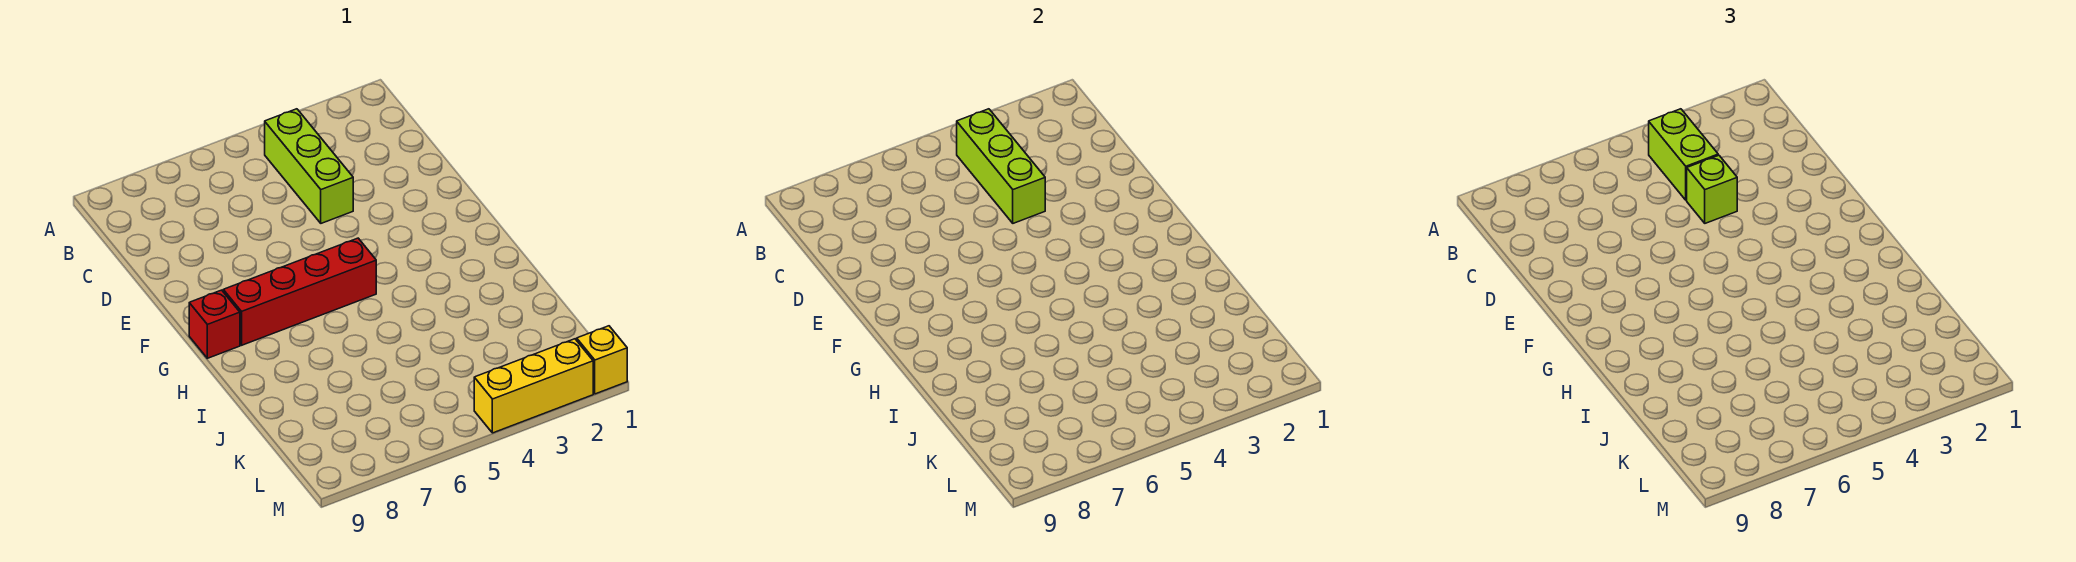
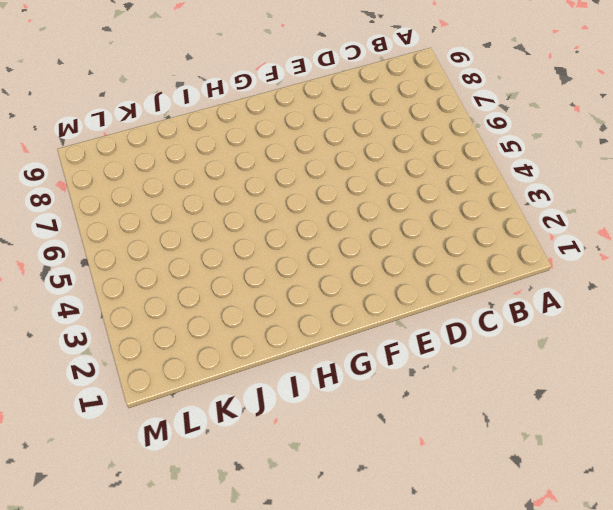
none -> lime brick B4:D4 level 1
none -> red brick G5:G8 level 1

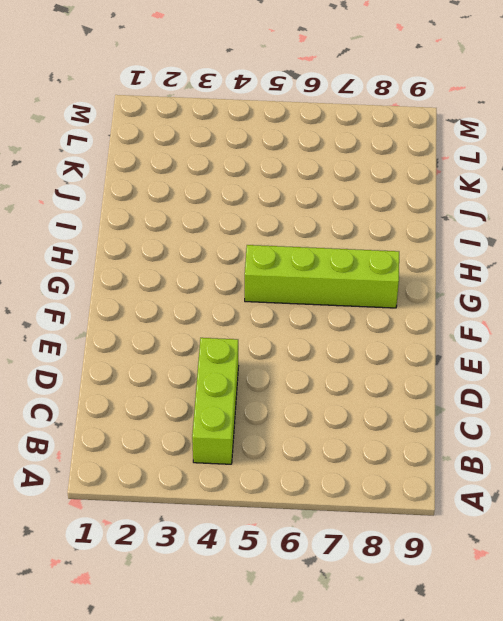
lime brick G5:G8 level 1 -> red brick G5:G8 level 1
none -> red brick G9 level 1
none -> yellow brick M1 level 1

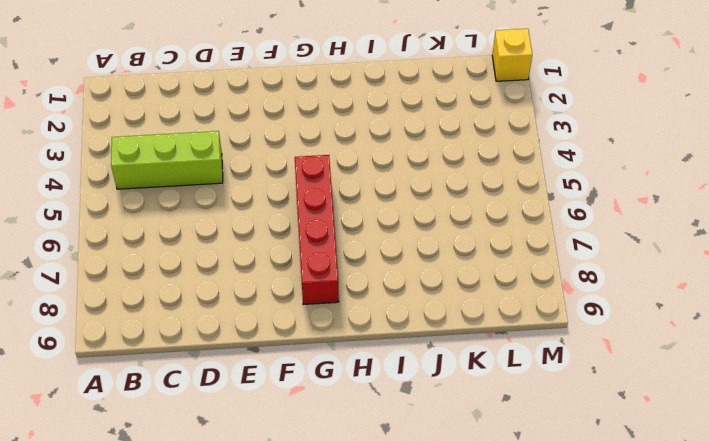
none -> red brick G9 level 1
none -> yellow brick M2:M4 level 1

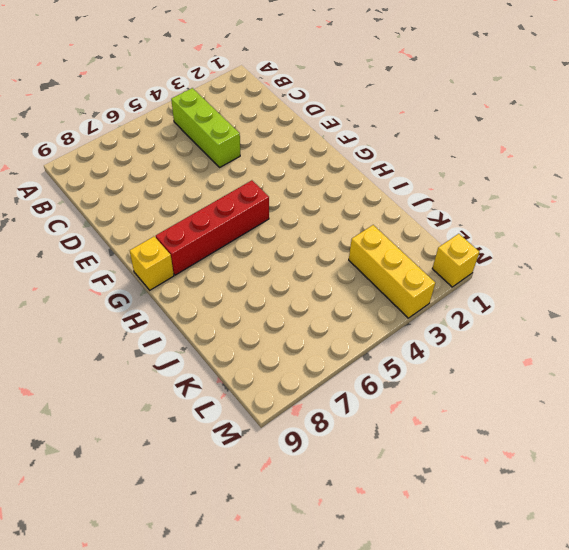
yellow brick G9 level 1 -> red brick G9 level 1
yellow brick K3:M3 level 1 -> yellow brick M2:M4 level 1
none -> lime brick B4:D4 level 2
none -> lime brick B4:C4 level 3

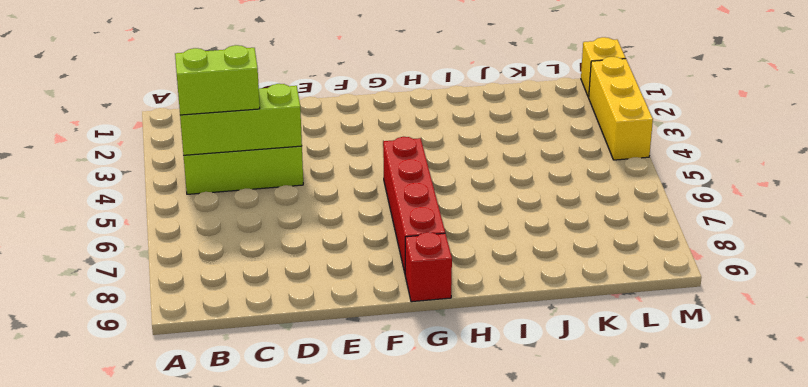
none -> lime brick D4 level 3

